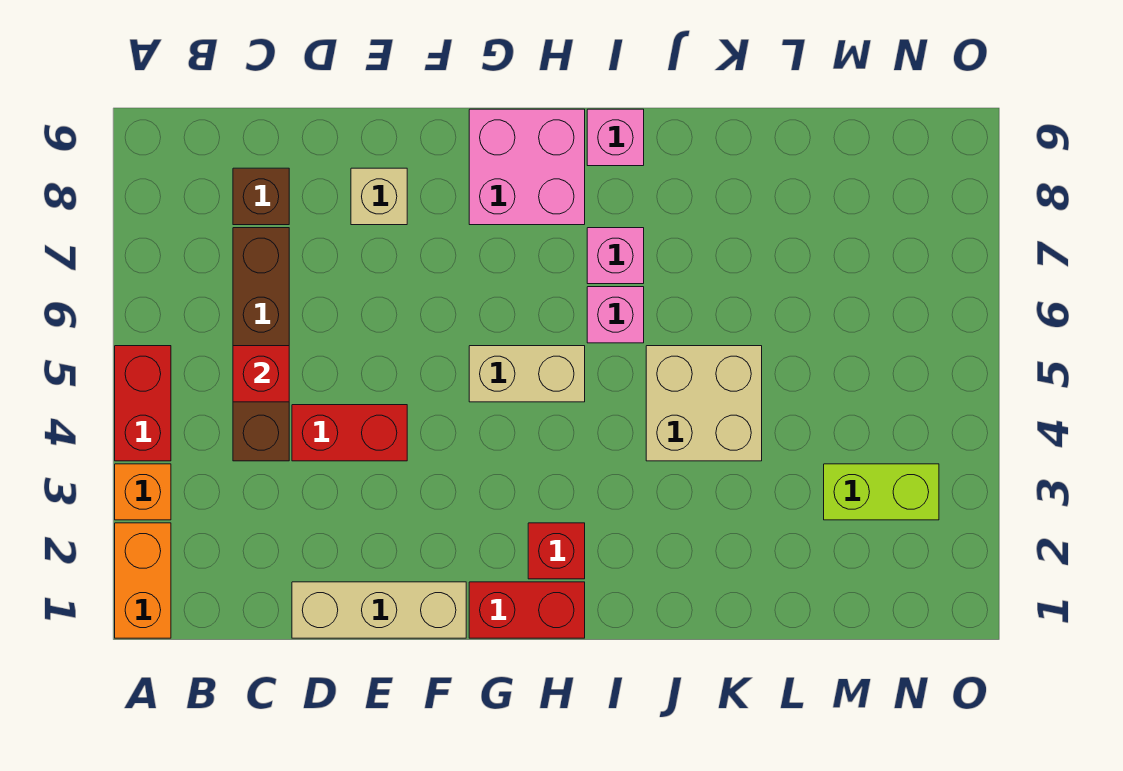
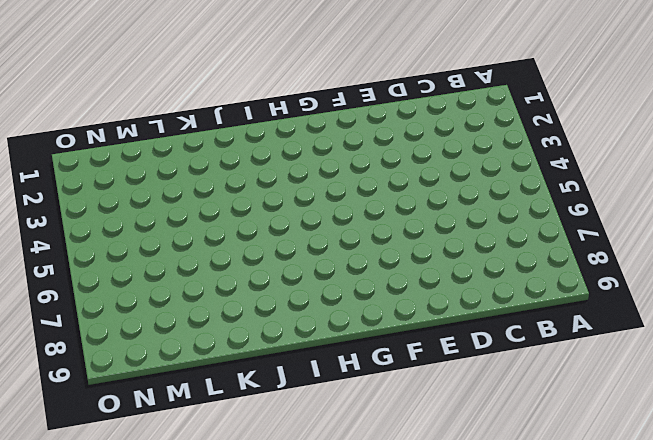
none -> orange brick A1:A2 level 1
none -> orange brick A3 level 1
none -> red brick A4:A5 level 1

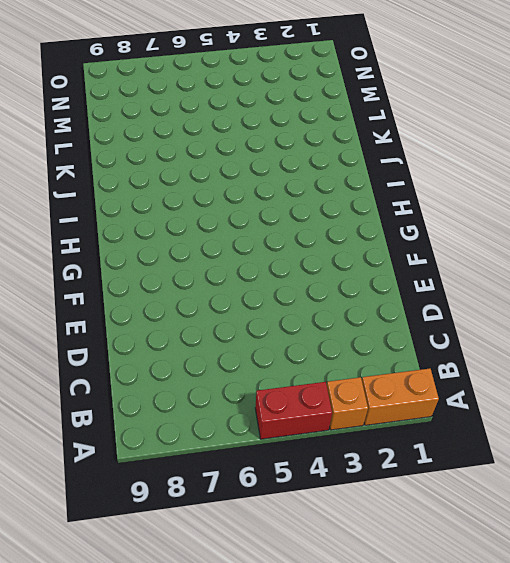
none -> brown brick C4:C7 level 1
none -> brown brick C8 level 1
none -> tan brick D1:F1 level 1

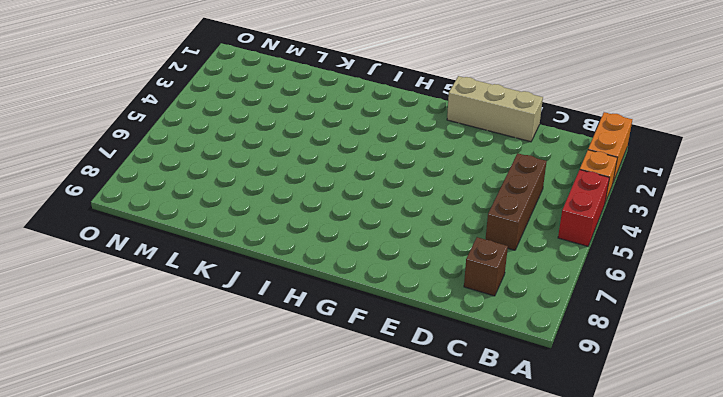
brown brick C4:C6 level 1 -> brown brick C4:C7 level 1
none -> red brick D4:E4 level 1
none -> tan brick E8 level 1
none -> red brick G1:H1 level 1

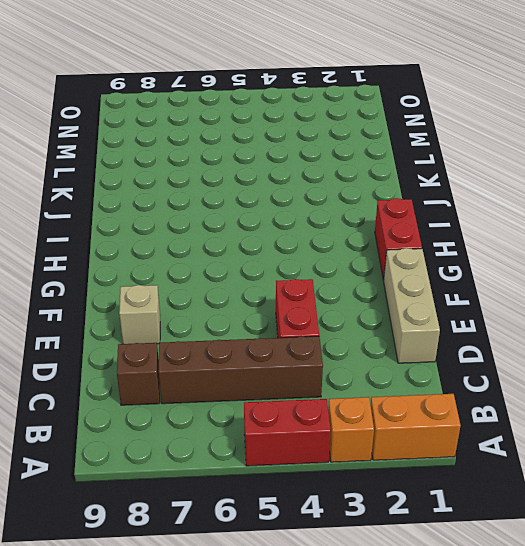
none -> tan brick G5:H5 level 1
none -> pink brick G8:H9 level 1
none -> red brick H2 level 1

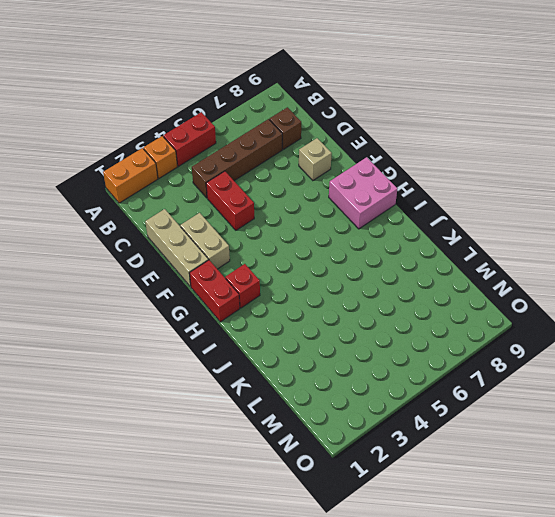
tan brick E2:F2 level 1 -> tan brick G5:H5 level 1
none -> pink brick I6 level 1
none -> pink brick I7 level 1
none -> pink brick I9 level 1

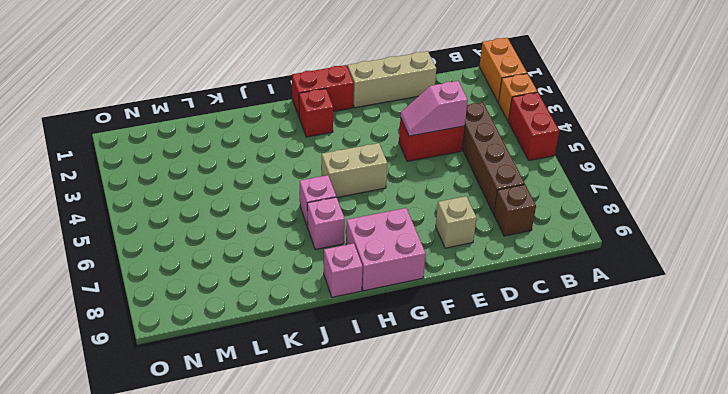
pink slope D4:E4 level 2 top D -> none
none -> tan brick J4:K5 level 1
none -> lime brick M3:N3 level 1
none -> red brick C5 level 2

